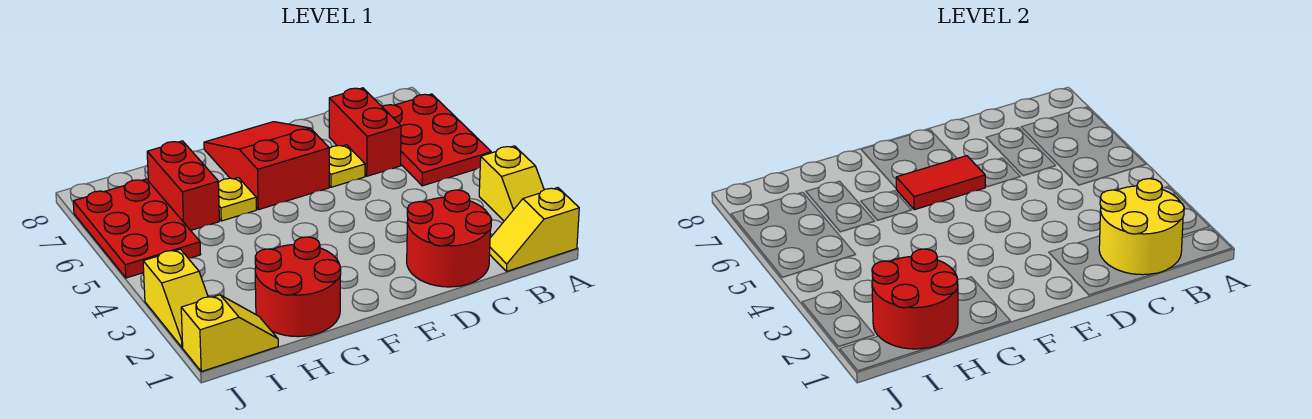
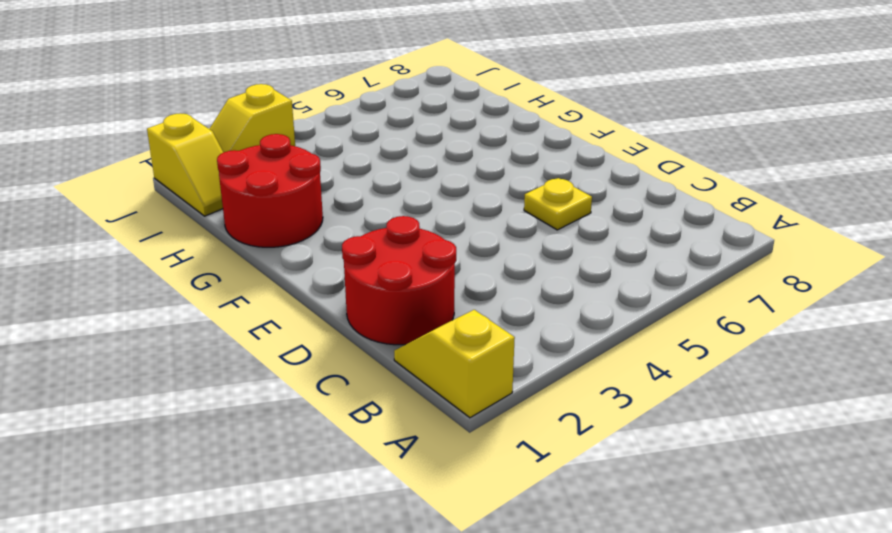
none -> yellow slope A2:A3 level 1 top 3
none -> red plate A5:B7 level 1
none -> red brick C6:C7 level 1

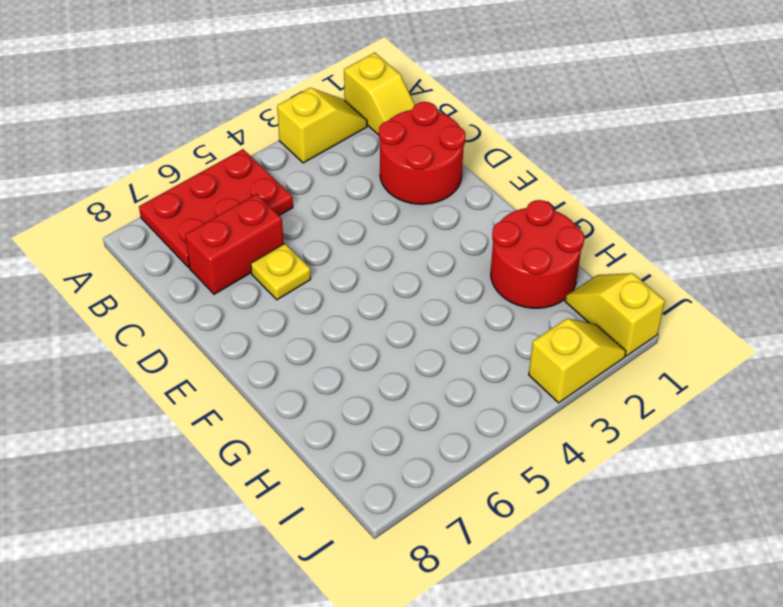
none -> red slope E6:F8 level 1 top 6
none -> yellow plate G6 level 1
none -> red brick H6:H7 level 1

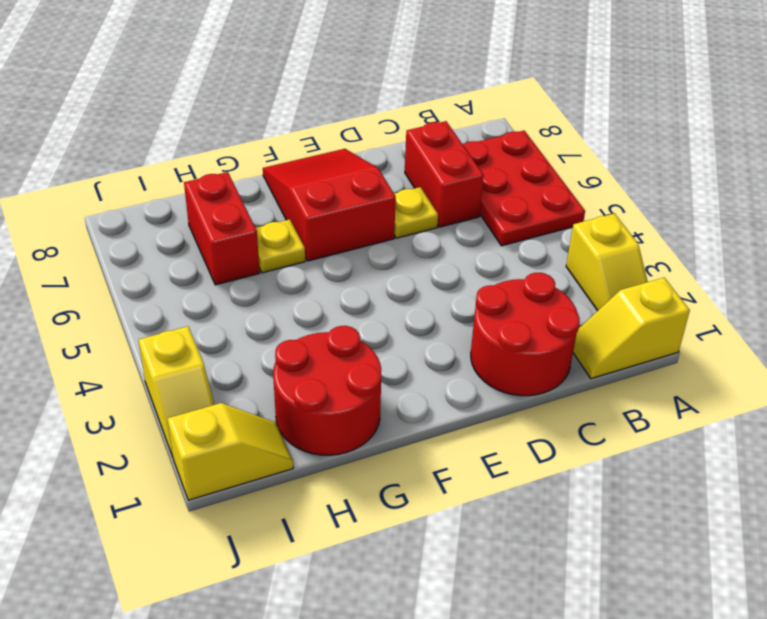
none -> red plate I5:J7 level 1
none -> yellow round brick B1:C2 level 2
none -> red tile E6:F6 level 2

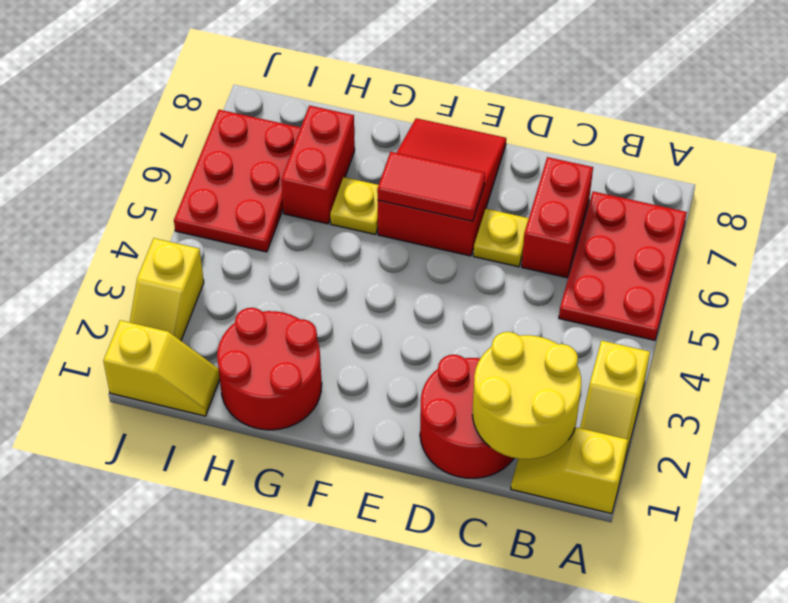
none -> red round brick H1:I2 level 2

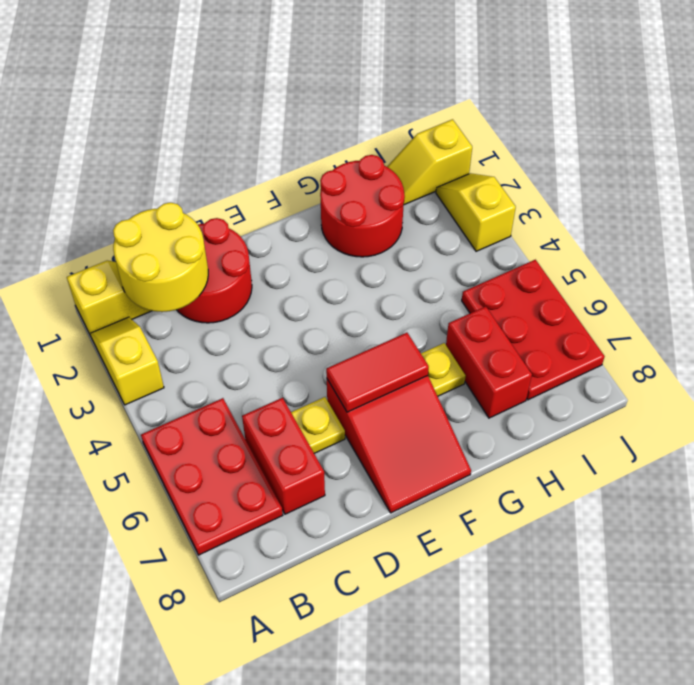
none -> red round brick H1:I2 level 2

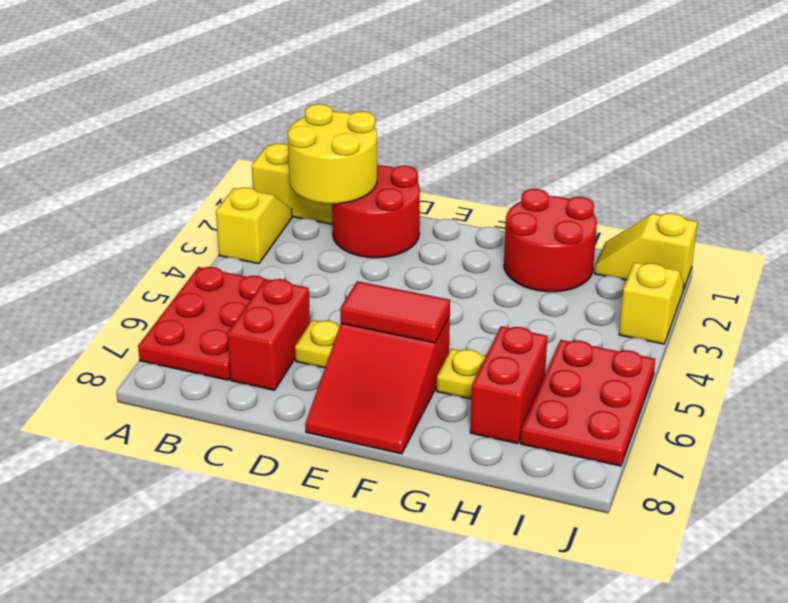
none -> red round brick H1:I2 level 2

